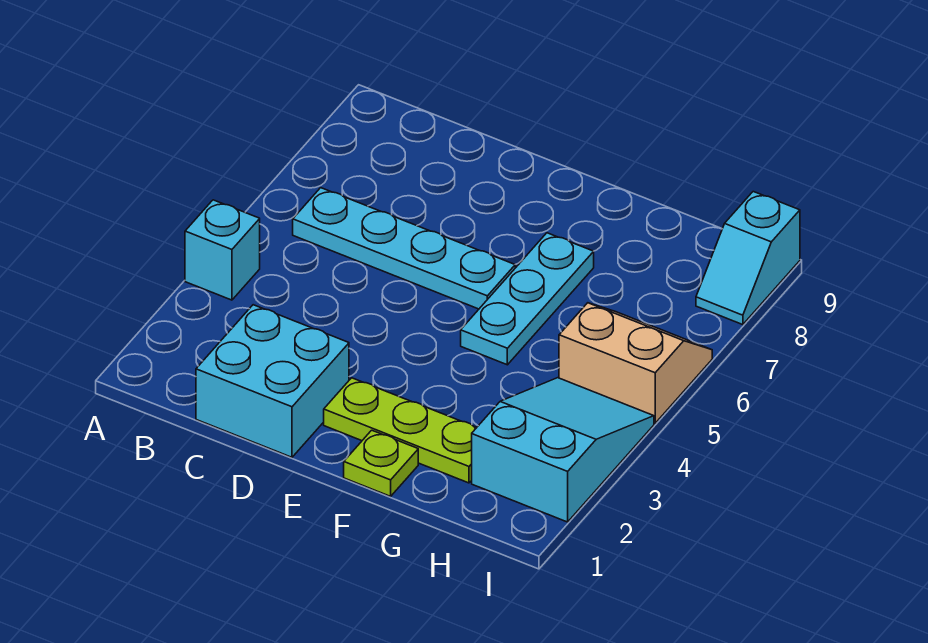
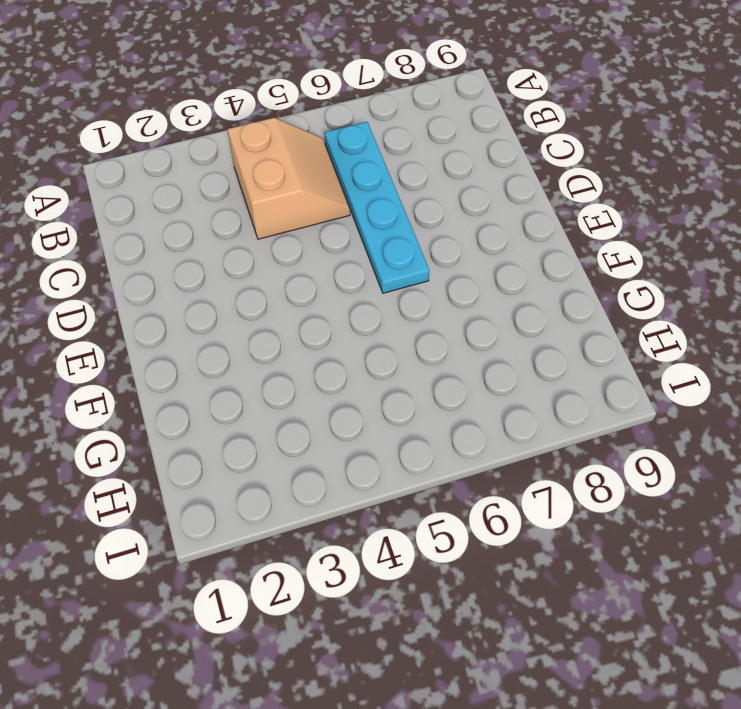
tan slope B4:C5 level 1 top 4 -> tan slope H5:I6 level 1 top 5
none -> cyan brick A4 level 1
none -> cyan brick C1:D2 level 1

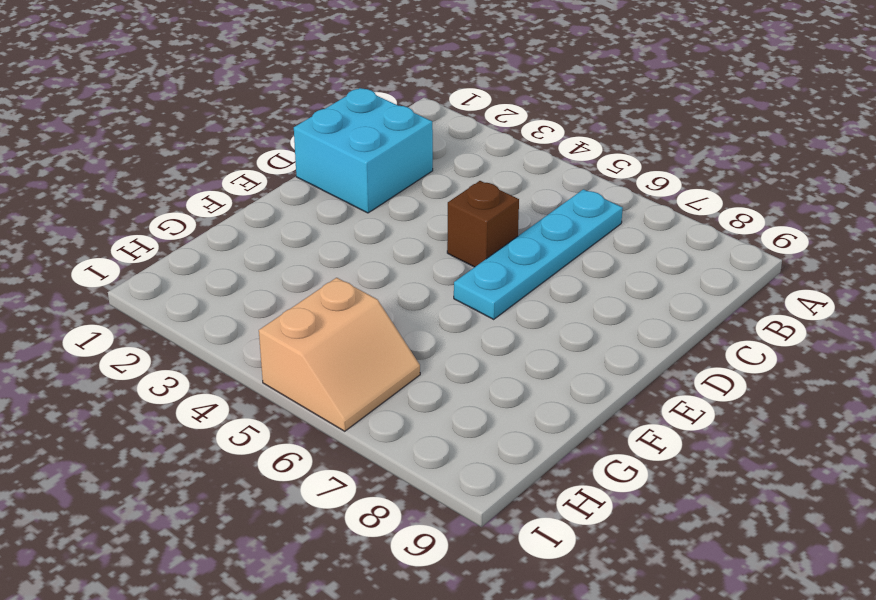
brown brick D5 level 1 -> none
none -> cyan brick A4 level 1
none -> lime plate E2:G2 level 1

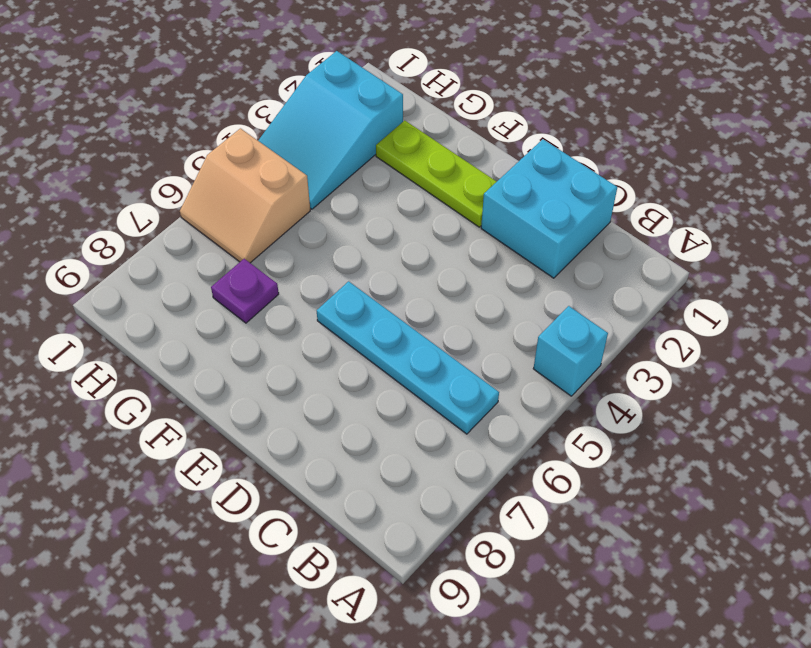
purple plate G7 level 1 -> none
none -> lime plate F1 level 1
none -> cyan plate F5:F7 level 1

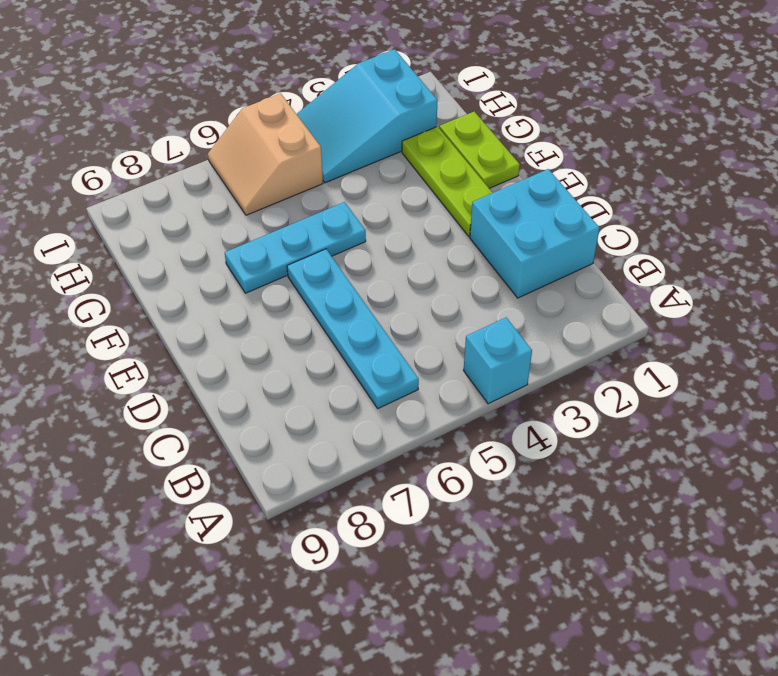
lime plate F1:G1 level 1 -> lime plate F1 level 1
none -> cyan slope I8:I9 level 1 top 9

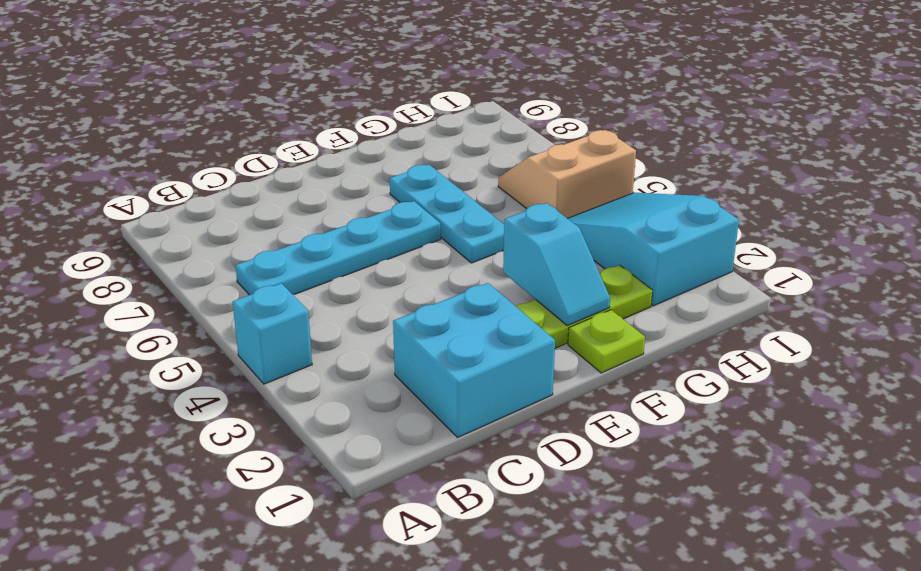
cyan slope F2:F3 level 2 top 3 -> cyan slope I8:I9 level 1 top 9

